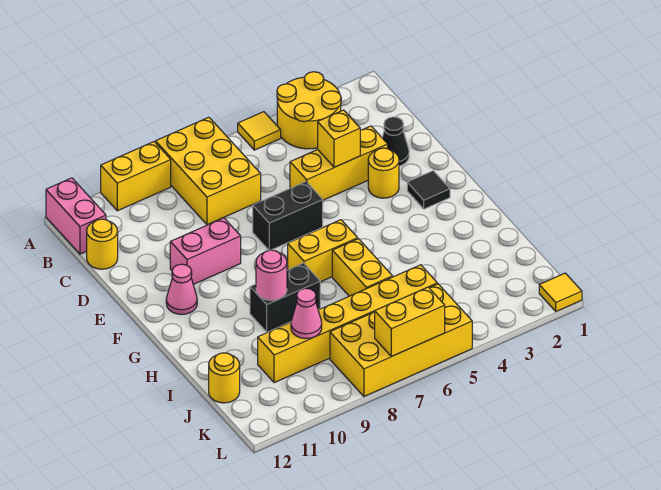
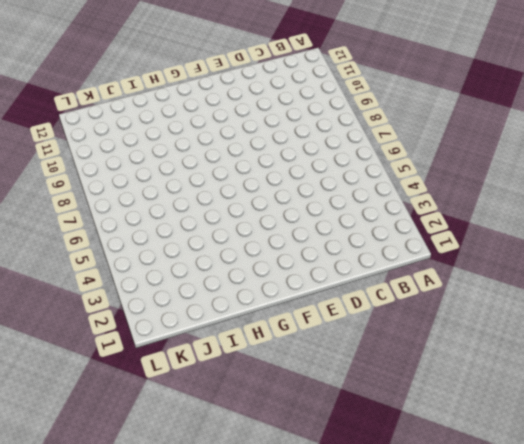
none -> yellow round brick A3:B4 level 1
none -> yellow tile A5 level 1
none -> yellow brick A7:C8 level 1

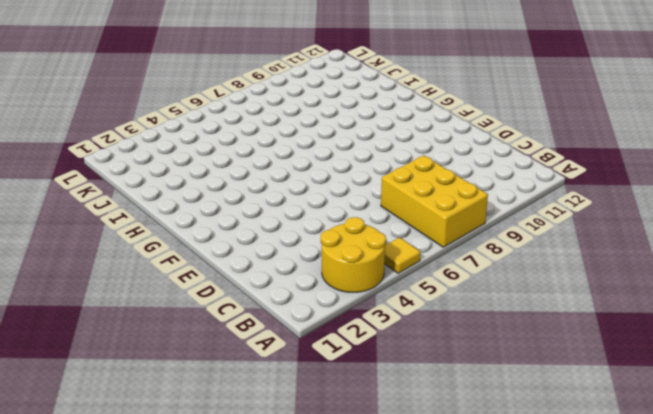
none -> yellow brick A9:A10 level 1
none -> pink brick A12:B12 level 1
none -> yellow round brick C12 level 1

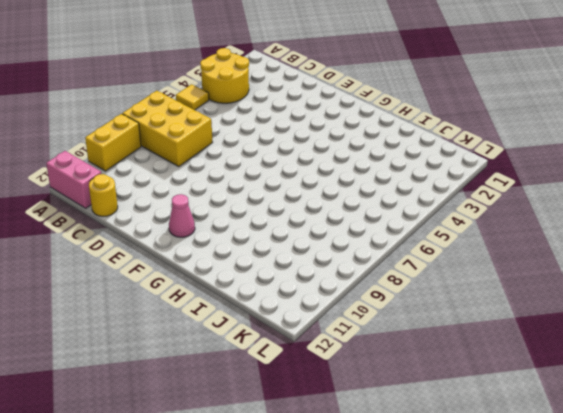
none -> black cone D2 level 1
none -> yellow brick D3:D5 level 1
none -> yellow round brick E3 level 1

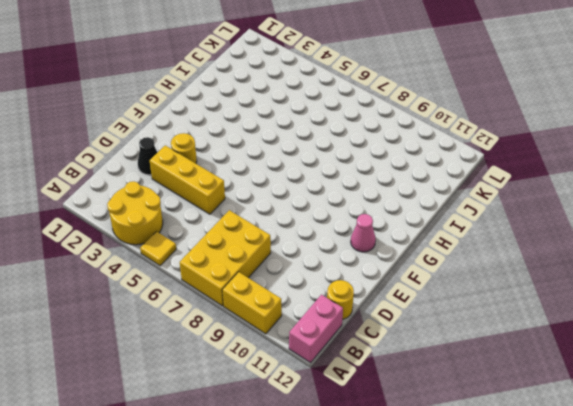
none -> black brick E6:E7 level 1
none -> pink brick E9:E10 level 1
none -> black tile F2 level 1

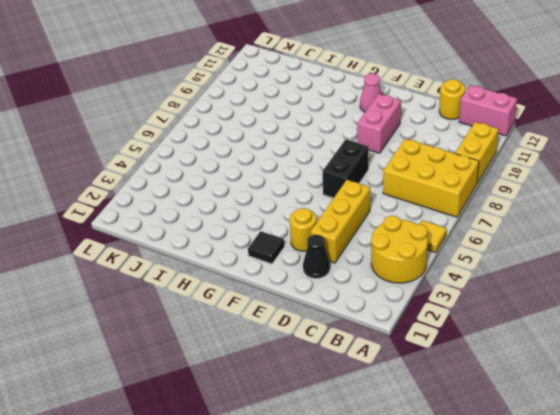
none -> yellow brick G6:G7 level 1
none -> yellow brick H6:I6 level 1
none -> black brick H8:H9 level 1

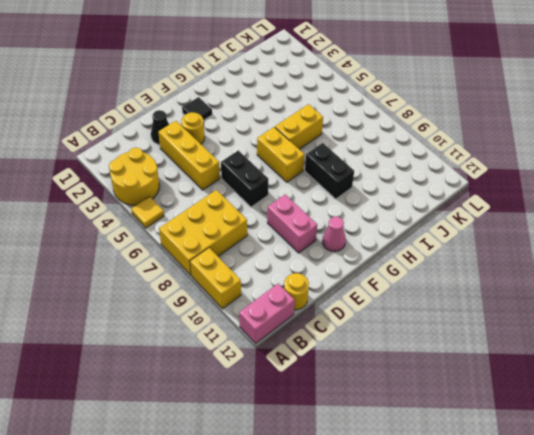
none -> yellow brick J5:J10 level 1
none -> yellow round brick J12 level 1
none -> yellow brick K5:L8 level 1

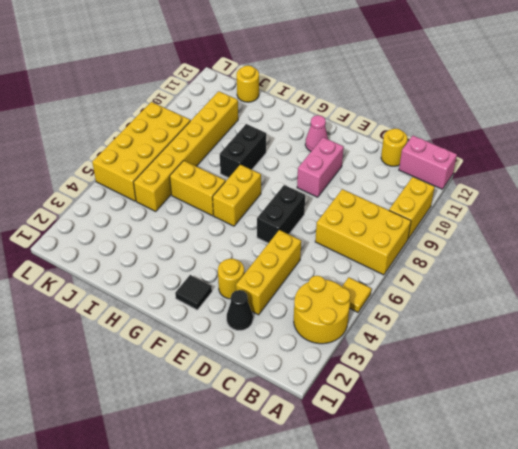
none -> yellow tile L1 level 1
none -> yellow brick D4 level 2
none -> pink round brick H9 level 2

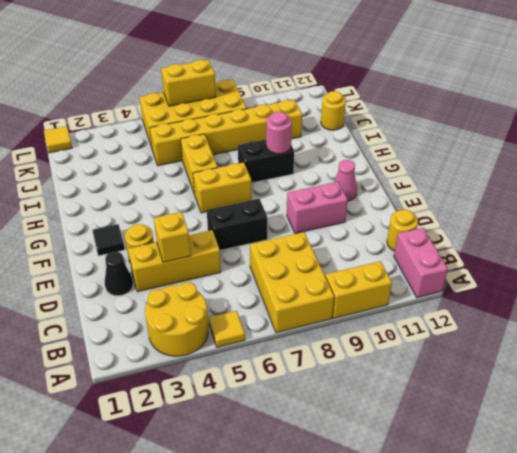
none -> pink cone J9 level 2

